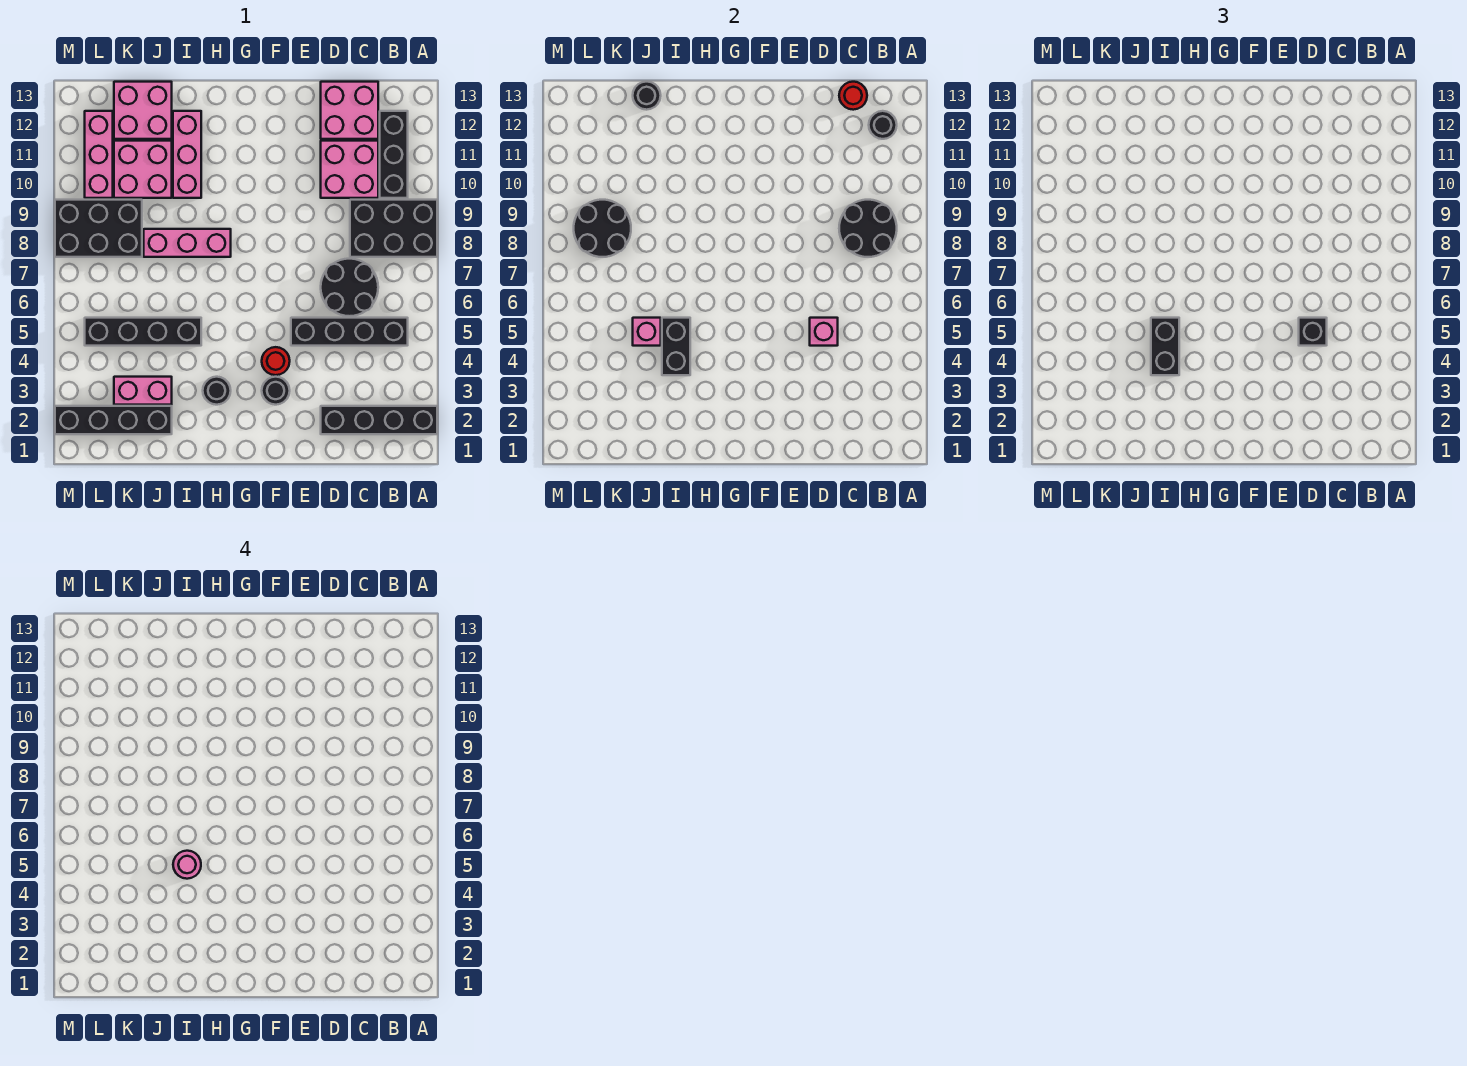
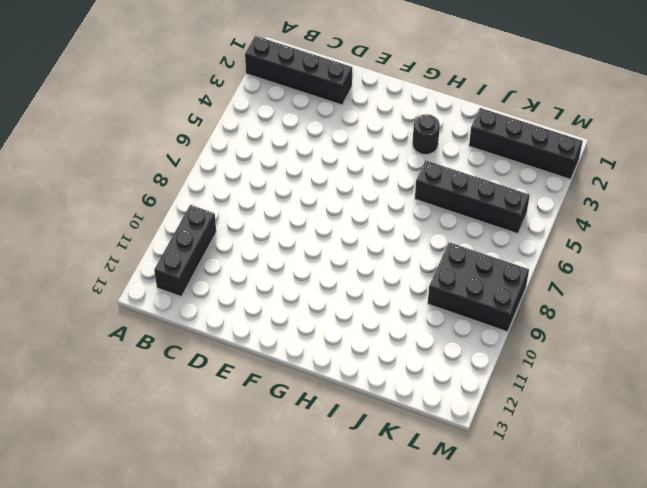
none -> black brick A8:C9 level 1
none -> black brick B5:E5 level 1
none -> black round brick C6:D7 level 1
none -> pink brick C10:D11 level 1

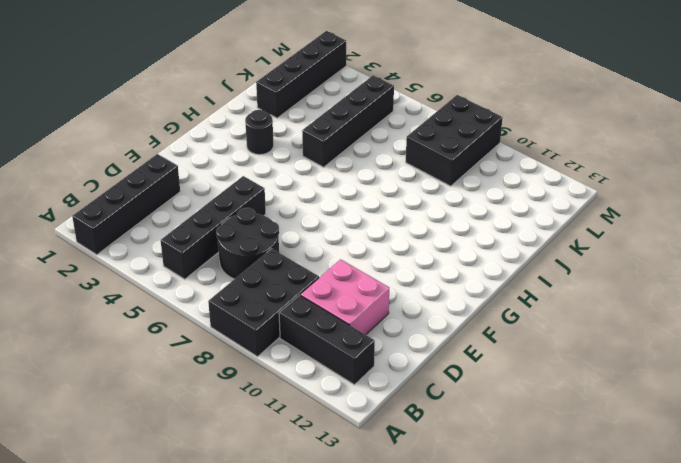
none -> pink brick C12:D13 level 1
none -> black round brick F3 level 1
none -> red round brick F4 level 1
none -> pink brick H8:J8 level 1

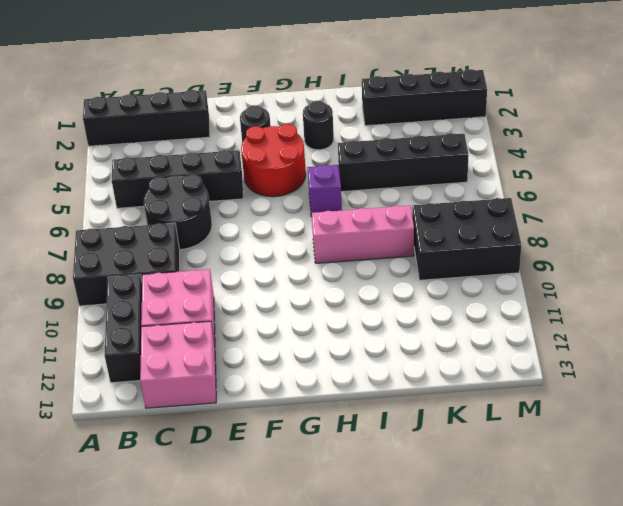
red round brick F4:G5 level 1 -> red round brick F4 level 1
purple brick H6 level 1 -> none
none -> pink brick I10:I12 level 1
none -> pink brick J3:K3 level 1
none -> pink brick J10:K11 level 1
none -> pink brick J12:K13 level 1

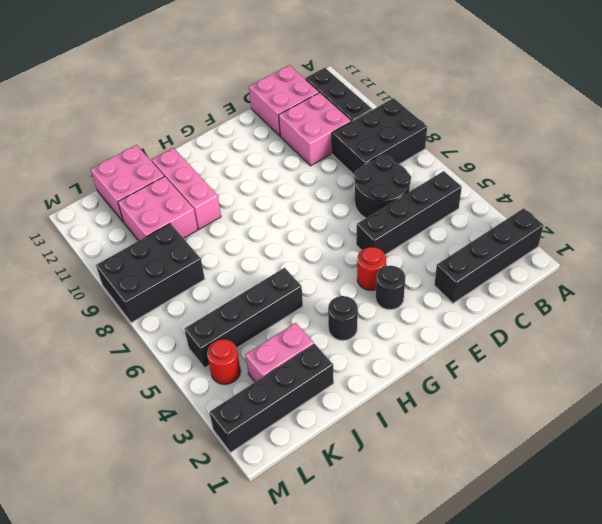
red round brick L4 level 1 -> red round brick C13 level 2
none -> pink brick H8:J8 level 1
none -> pink brick L10:L12 level 1
none -> black round brick B8:C9 level 2
none -> black round brick B12 level 2

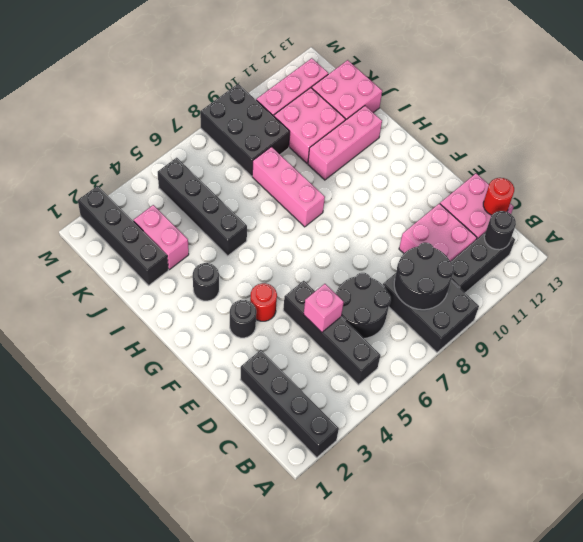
none -> black brick I4:I5 level 2
none -> pink brick J5 level 2
none -> black round brick J13 level 2
none -> black round brick K8:L9 level 2

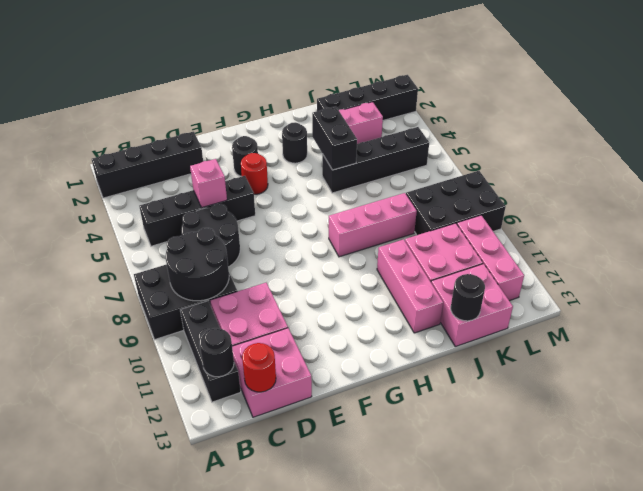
none -> pink brick J5 level 2
none -> black round brick K8:L9 level 2
none -> black brick D5 level 3
none -> black brick I4:I5 level 3

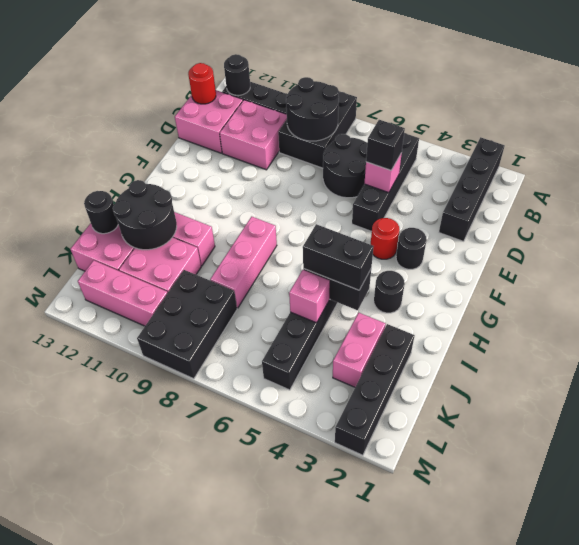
black round brick I11:J12 level 2 -> black round brick K8:L9 level 2
none -> pink round brick I5 level 4

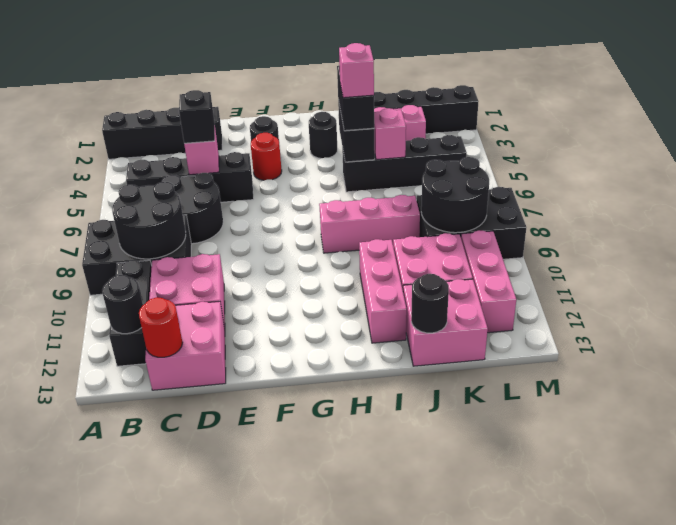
pink brick I5 level 4 -> pink round brick I5 level 4

